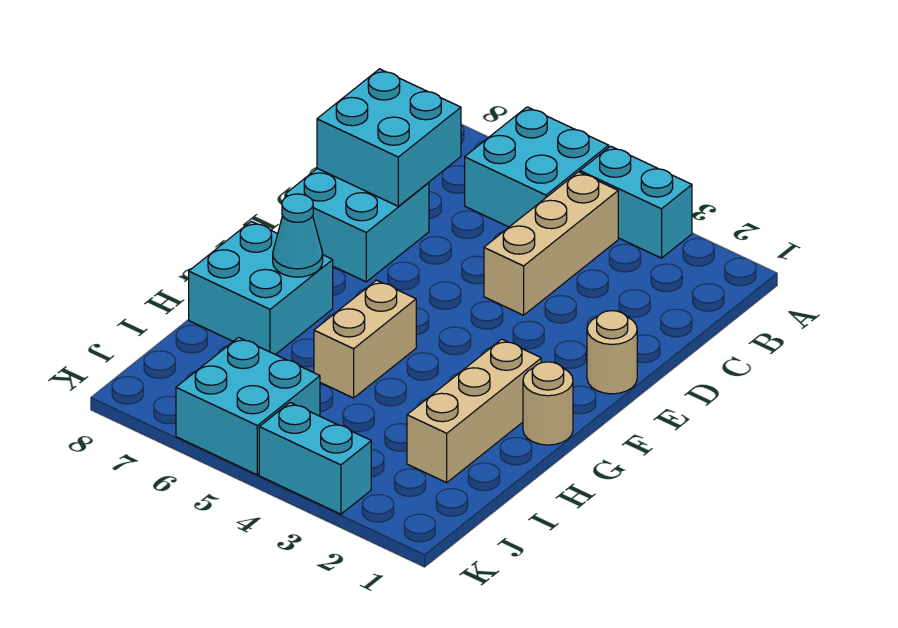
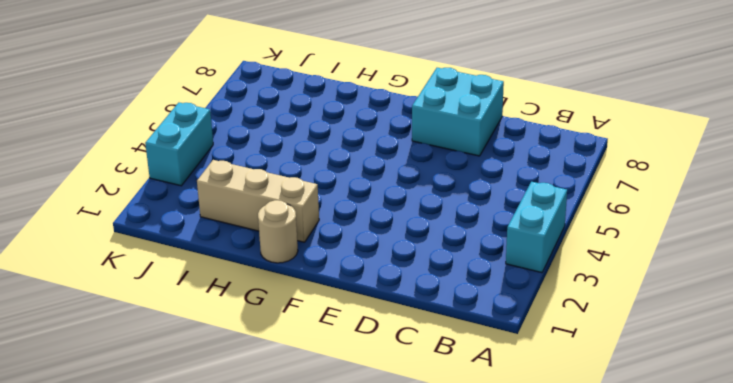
none -> cyan brick A5:B6 level 1
none -> tan brick B4:D4 level 1
none -> tan round brick E1 level 1

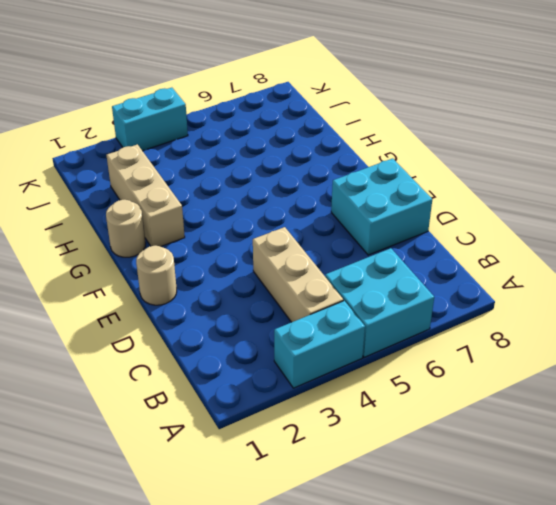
none -> tan brick G5:H5 level 1
none -> cyan brick G7:H8 level 1
none -> cyan brick J5:K6 level 1

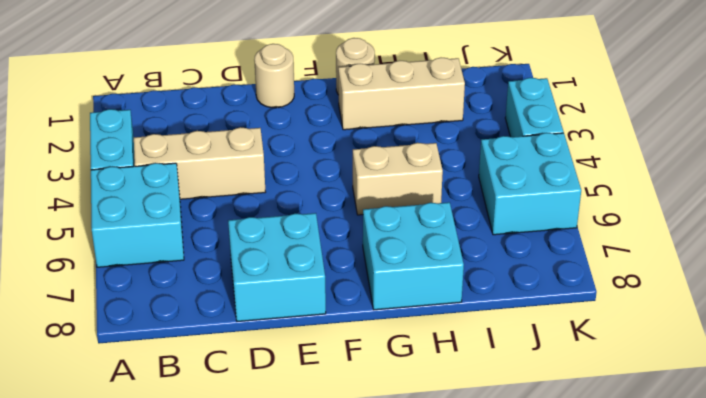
none -> cyan brick C7:D8 level 2
none -> cyan cone G7 level 2

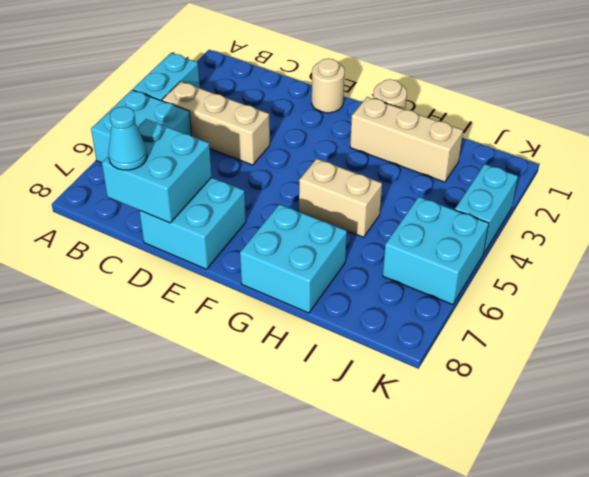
cyan cone C8 level 3 -> cyan cone G7 level 2

